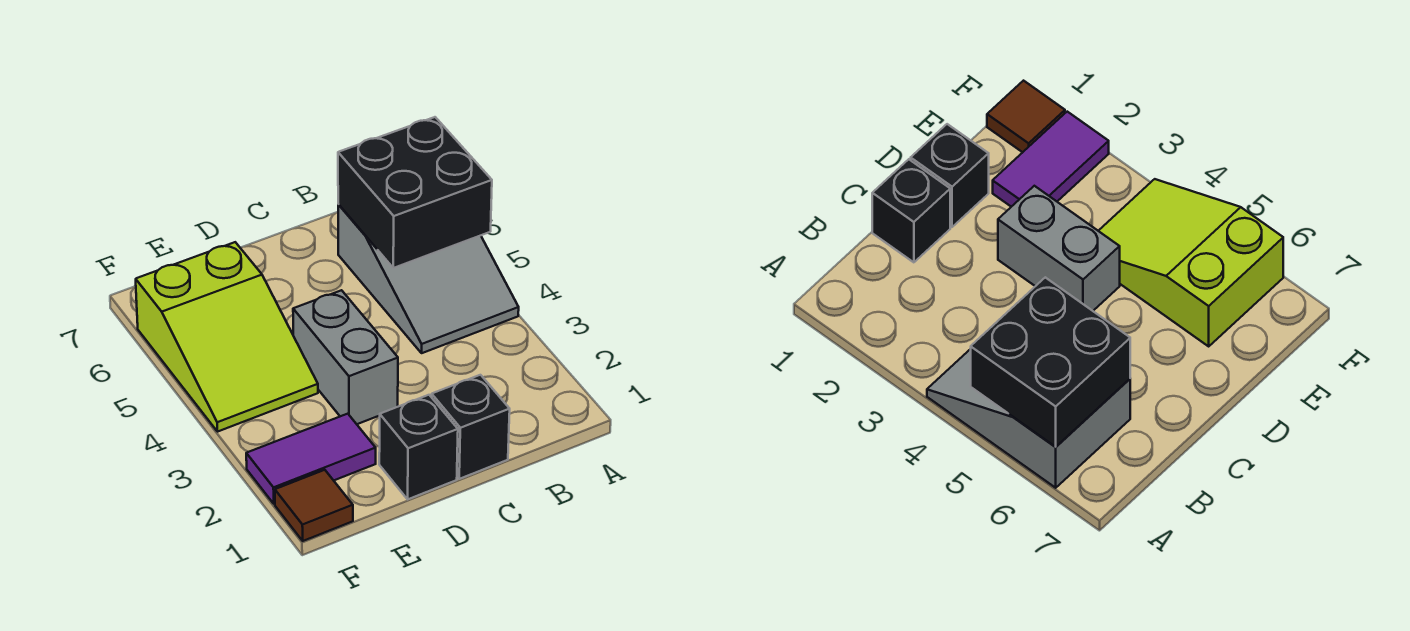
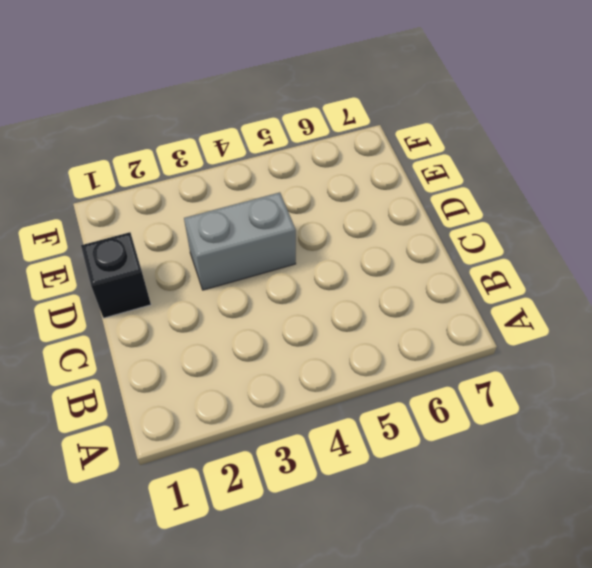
none -> grey slope A4:B6 level 1 top 6
none -> black brick C1 level 1

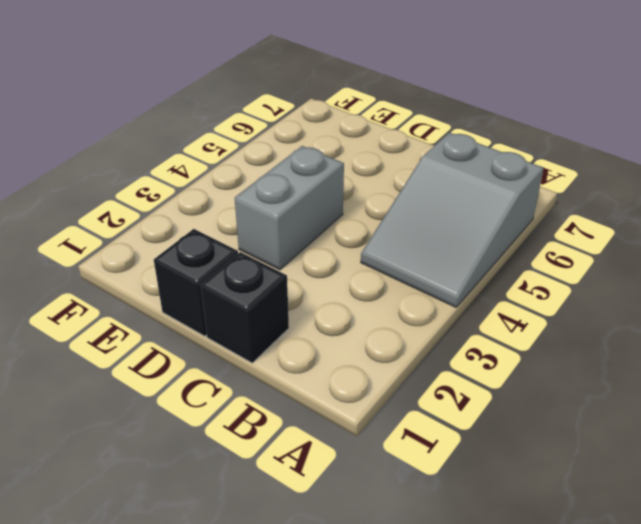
none -> purple tile E2:F2 level 1
none -> lime slope E4:F6 level 1 top 6

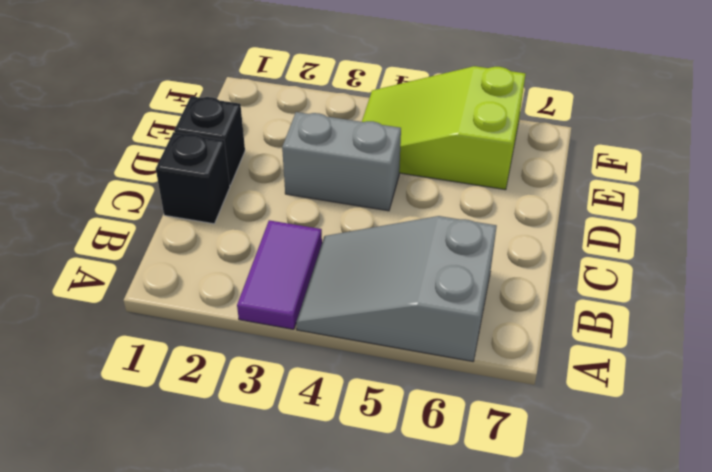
purple tile A3:B3 level 1 -> purple tile E2:F2 level 1
none -> brown tile F1 level 1
none -> black brick A5:B6 level 2

